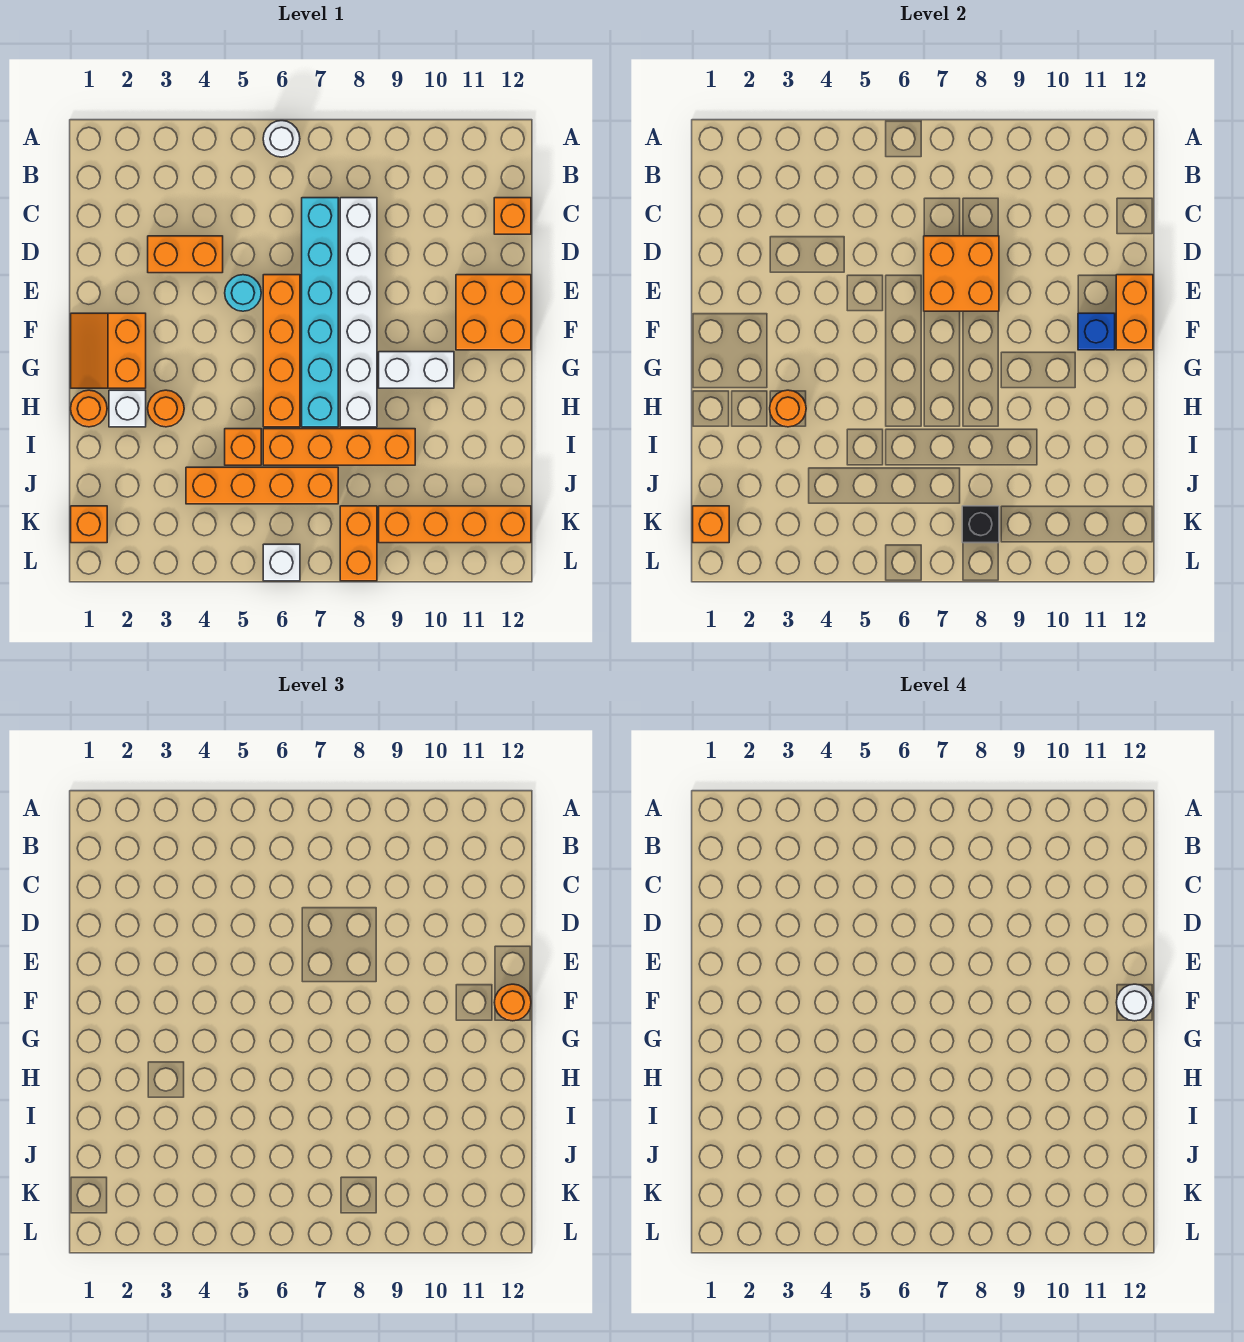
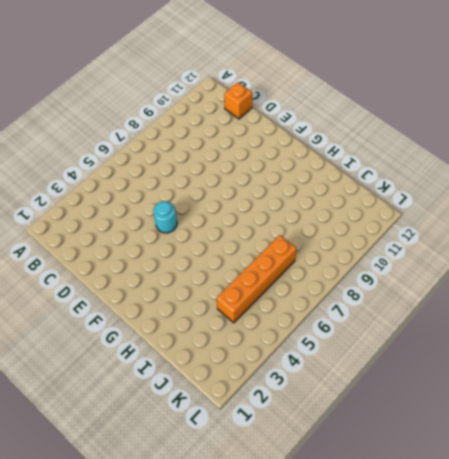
none -> white round brick A6 level 1
none -> cyan brick C7:H7 level 1
none -> white brick C8:H8 level 1

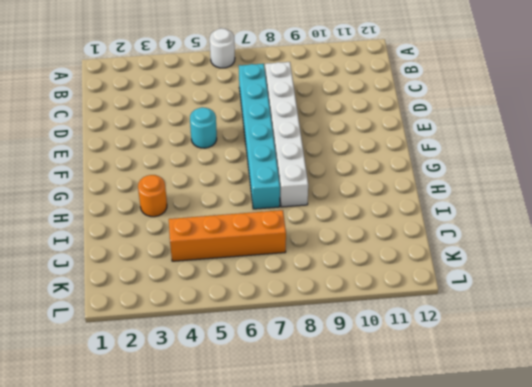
none -> orange brick C12 level 1
none -> orange brick D3:D4 level 1
none -> orange brick E6:H6 level 1

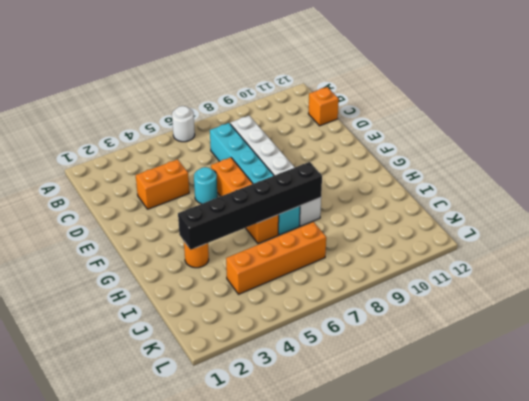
black brick H3:H8 level 2 -> orange round brick H3 level 2
none -> orange brick E11:F12 level 1
none -> orange slope F1:G2 level 1 top 2
none -> white brick G9:G10 level 1

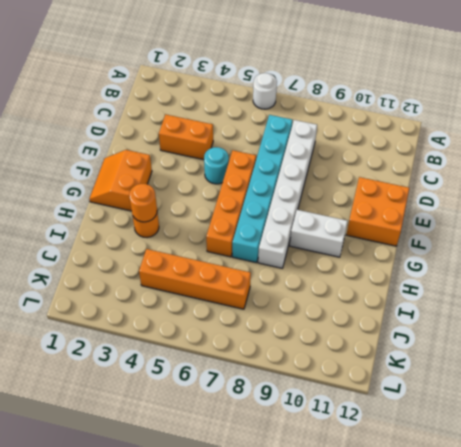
none -> orange brick C12 level 1
none -> orange round brick H1 level 1
none -> white brick H2 level 1

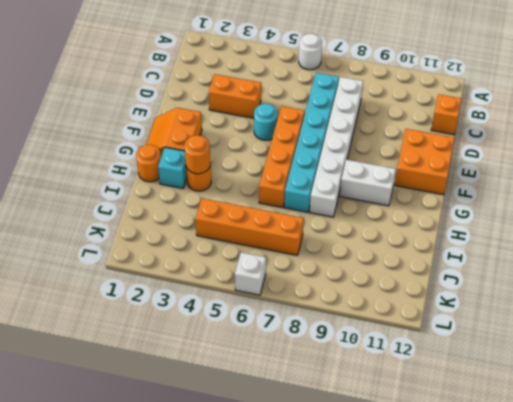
cyan brick H2 level 1 -> white brick H2 level 1
none -> orange brick I5 level 1
none -> orange brick I6:I9 level 1
none -> orange brick K1 level 1

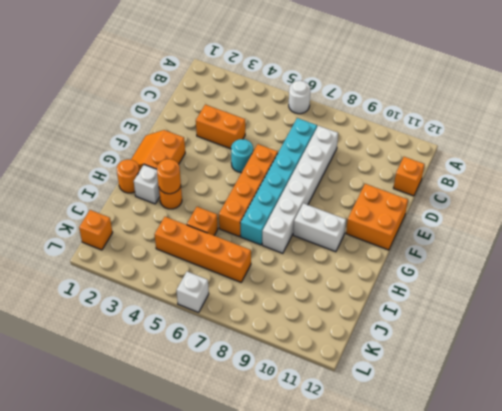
none -> orange brick I6:I9 level 1
none -> orange brick K8:L8 level 1
none -> orange brick K9:K12 level 1

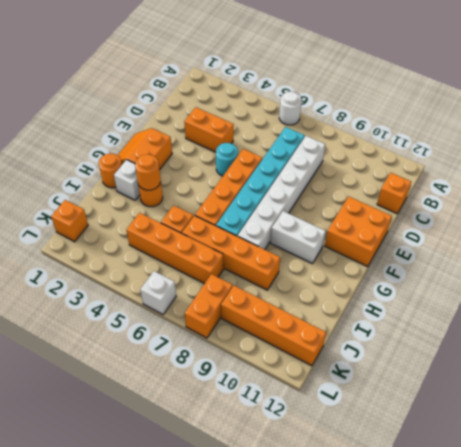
none -> orange brick D7:E8 level 2
none -> orange brick E12:F12 level 2
none -> blue brick F11 level 2

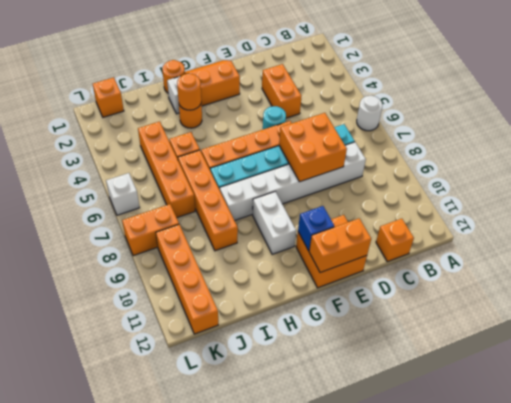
none -> orange brick K1 level 2
none -> black brick K8 level 2
none -> orange round brick F12 level 3

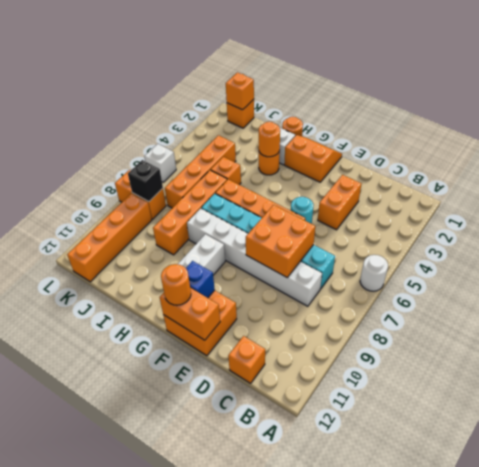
none -> white round brick F12 level 4

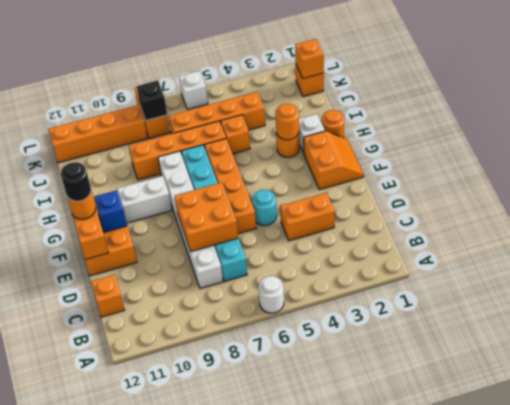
black round brick F12 level 4 -> white round brick F12 level 4

